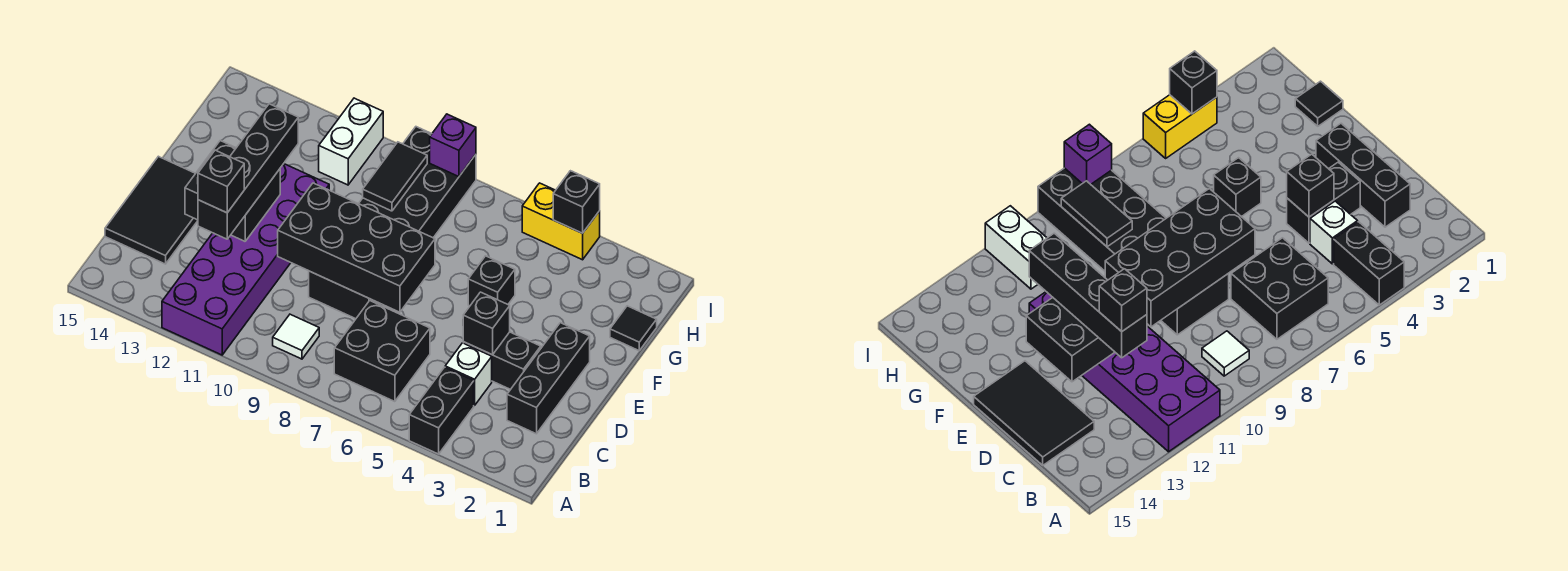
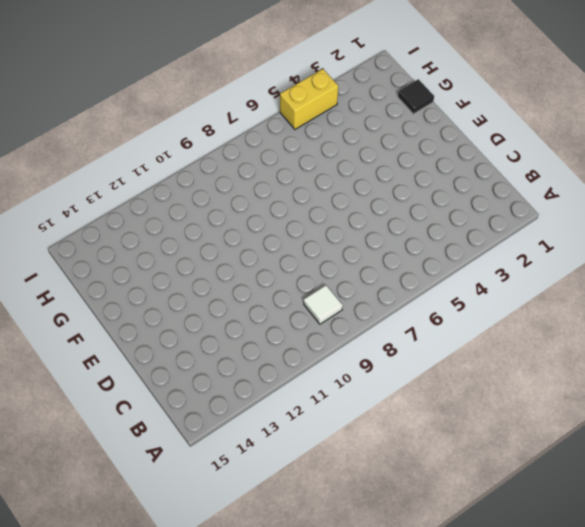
none -> black brick A4:B4 level 1
none -> purple brick A11:F12 level 1
none -> black brick B6:C7 level 1

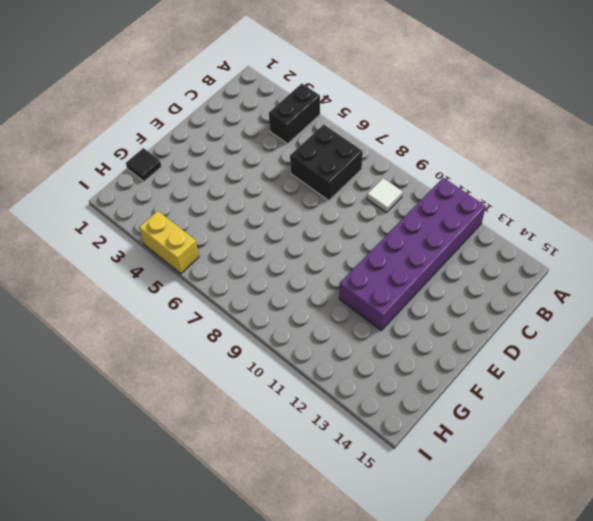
none -> black brick C2:E2 level 1
none -> white brick C4 level 1
none -> black tile C14:E15 level 1

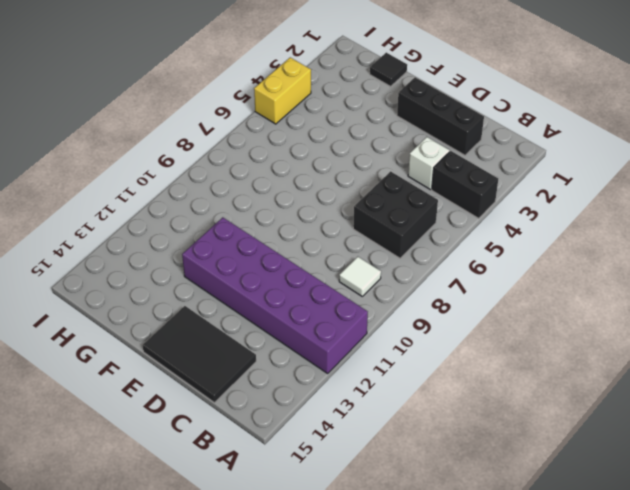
none -> black brick D3:D4 level 1
none -> black brick D8:I9 level 1
none -> black brick F5 level 1

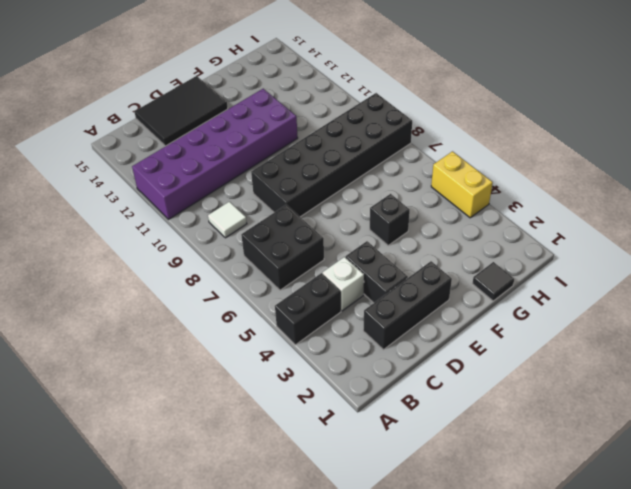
none -> white brick H11:I11 level 1
none -> black brick D4 level 2
none -> black brick D7:E10 level 2

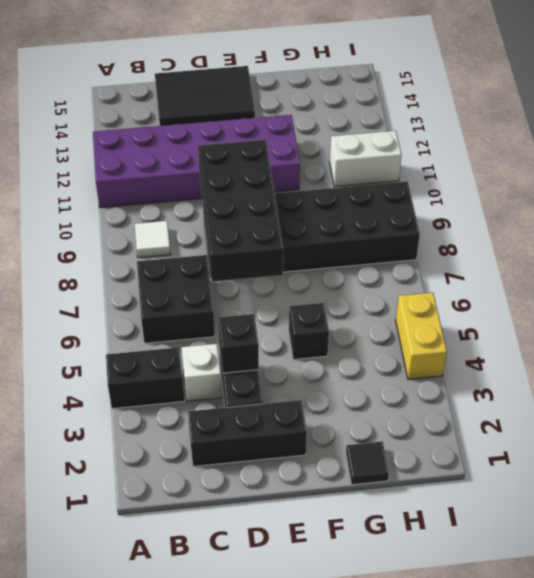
none -> black brick D12:E13 level 2
none -> black tile G9:H9 level 2
none -> black brick I4 level 2

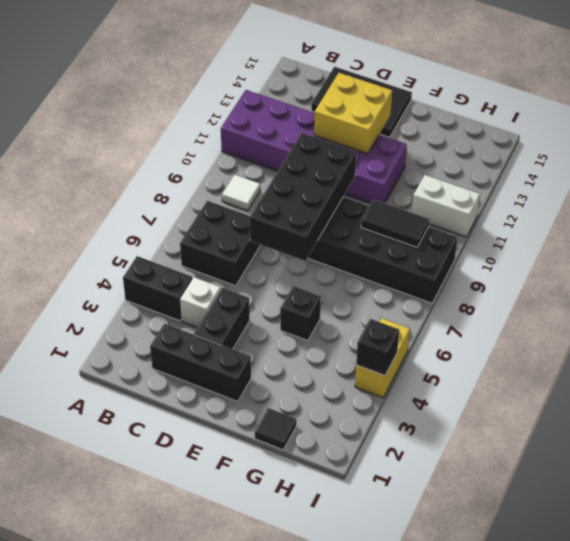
yellow brick D12:E13 level 2 -> black brick D12:E13 level 2
none -> black brick D4 level 2
none -> purple brick I8 level 2
none -> black brick C12:F12 level 3

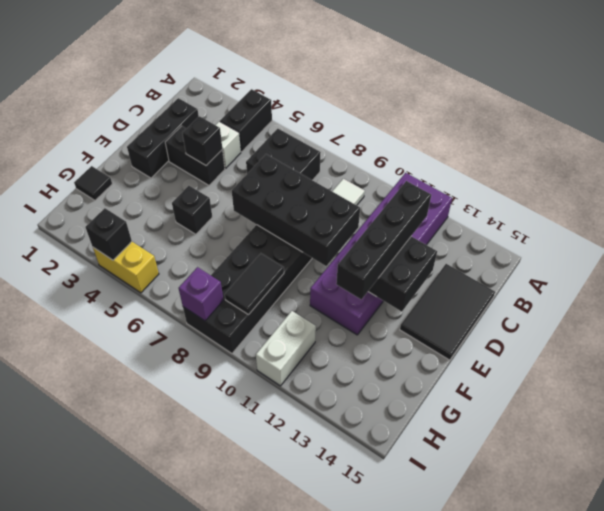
none -> black brick C12 level 4

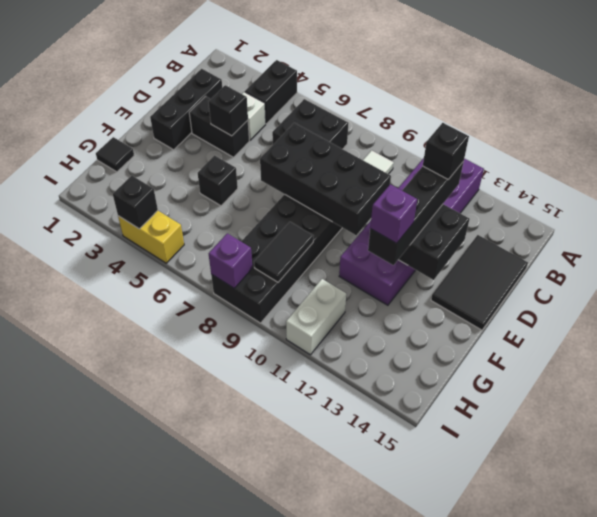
purple brick F12 level 4 -> none

